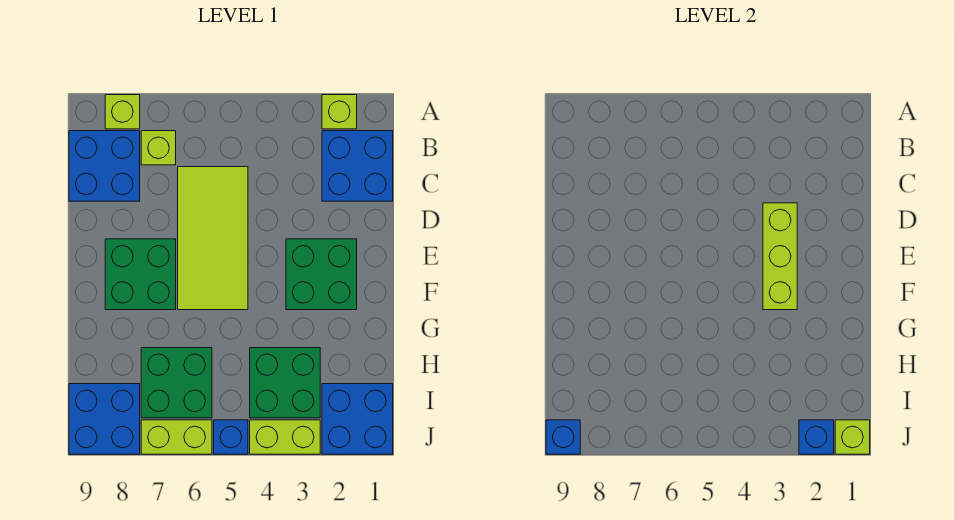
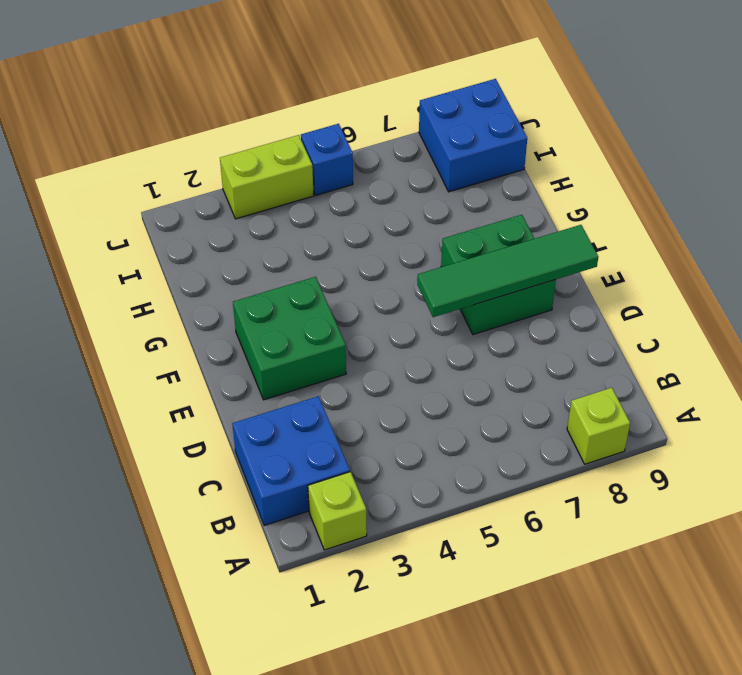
green tile E6:E9 level 2 -> none
none -> lime brick B7 level 1
none -> blue brick B8:C9 level 1
none -> lime tile C5:F6 level 1

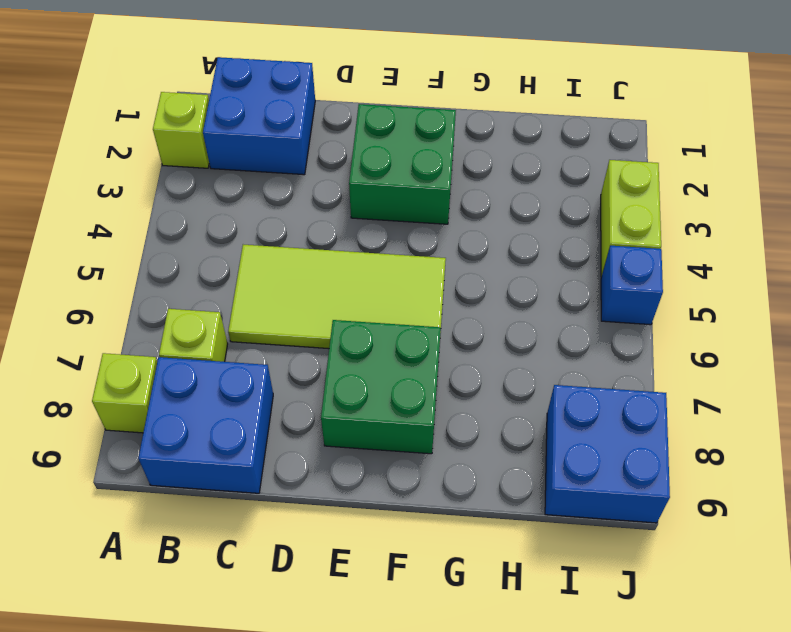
none -> green brick H3:I4 level 1
none -> green brick H6:I7 level 1
none -> blue brick I1:J2 level 1

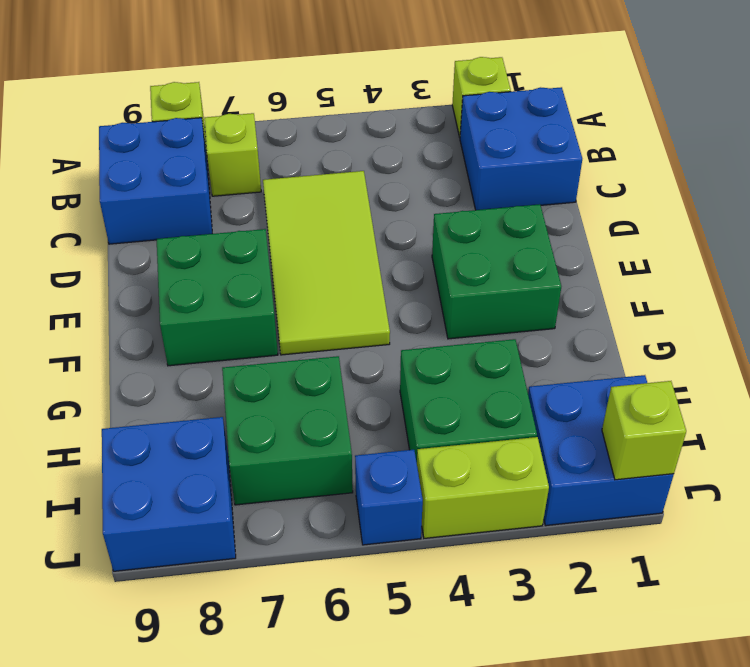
none -> lime brick J6:J7 level 1
none -> lime brick D3:F3 level 2
none -> blue brick J2 level 2

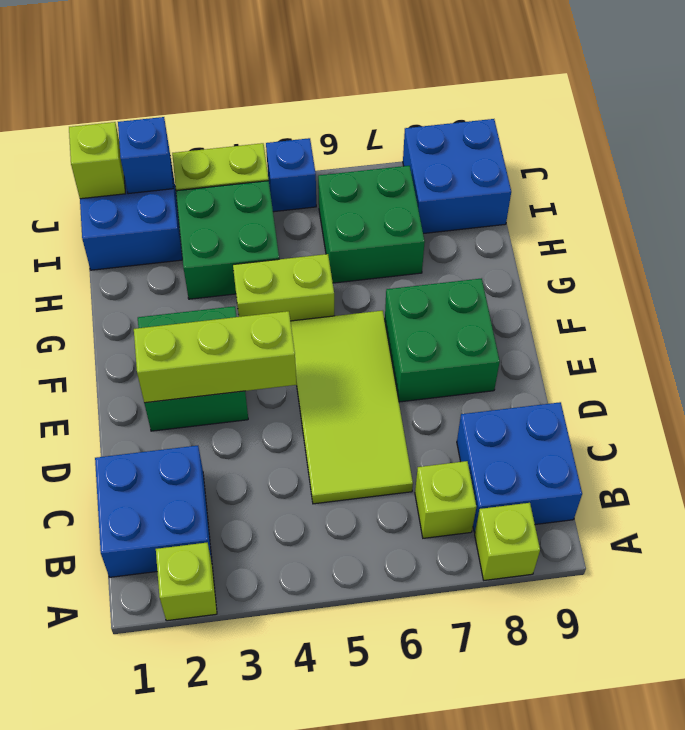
lime brick E2:E4 level 2 -> lime brick D3:F3 level 2
lime brick G4:G5 level 1 -> lime brick J6:J7 level 1
none -> blue brick J9 level 2

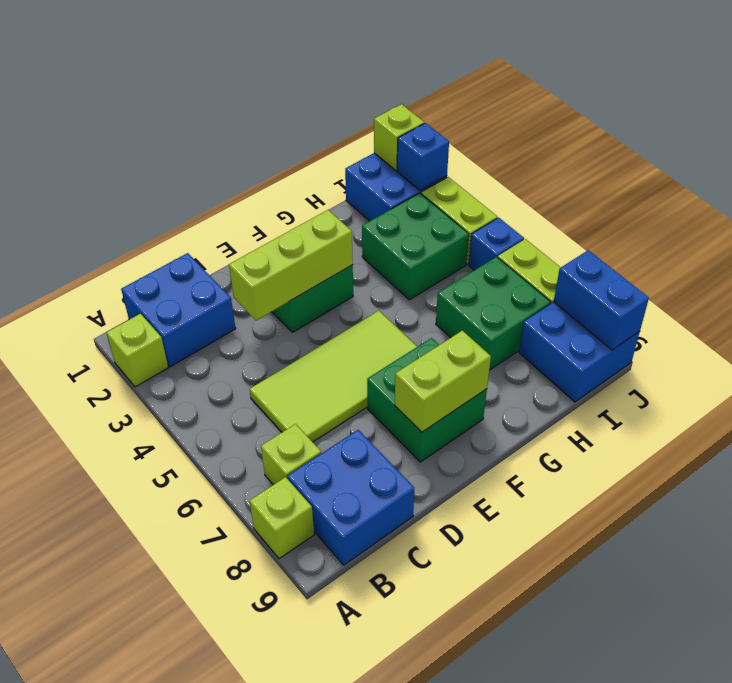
lime brick E8:F8 level 2 -> none
blue brick J8:J9 level 2 -> blue brick J9 level 2

